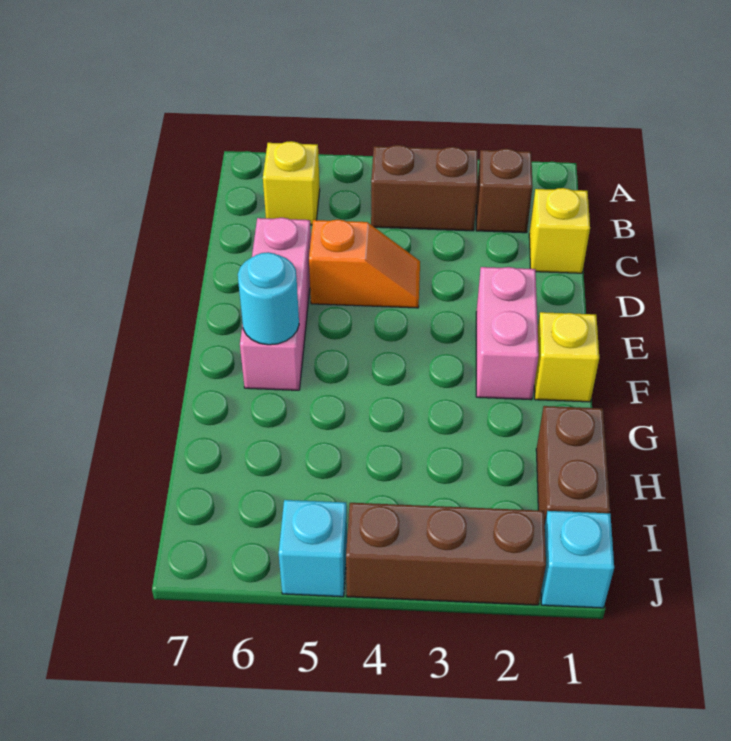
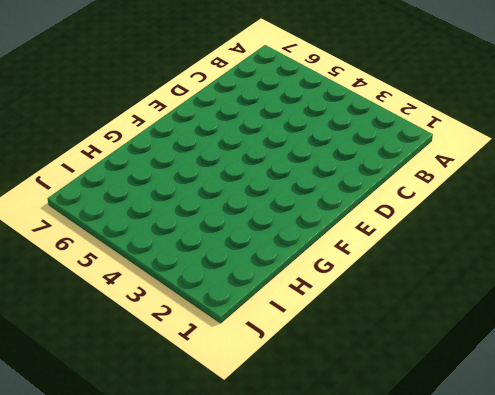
none -> brown brick B2 level 1
none -> brown brick B3:B4 level 1
none -> yellow brick B6 level 1

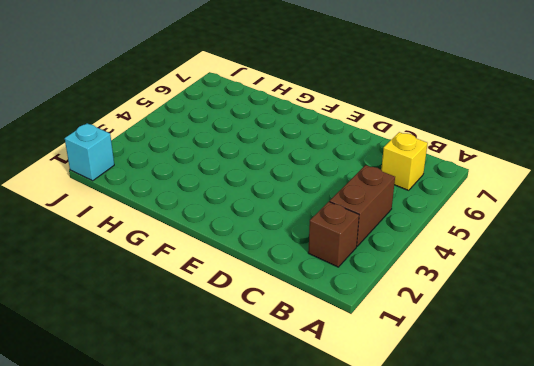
none -> yellow brick C1 level 1
none -> orange slope D4:D5 level 1 top 5
none -> pink brick D6:F6 level 1

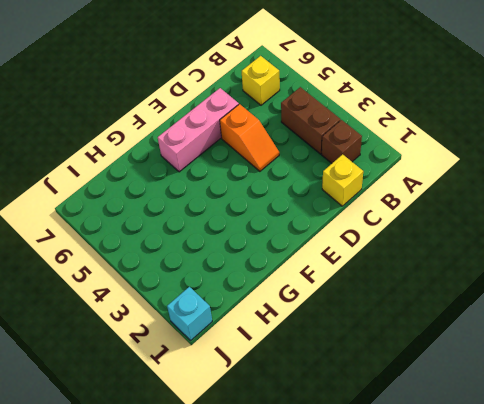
none -> pink brick E2:F2 level 1
none -> yellow brick F1 level 1
none -> brown brick H1:I1 level 1

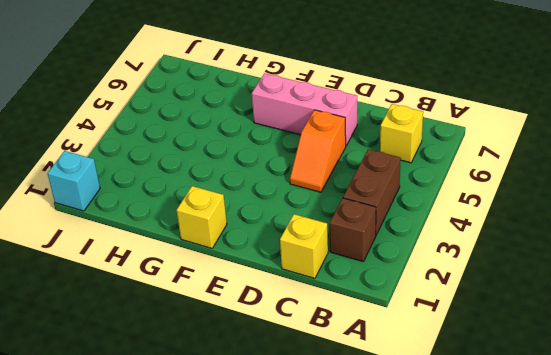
none -> pink brick E2:F2 level 1
none -> brown brick H1:I1 level 1
none -> brown brick J2:J4 level 1

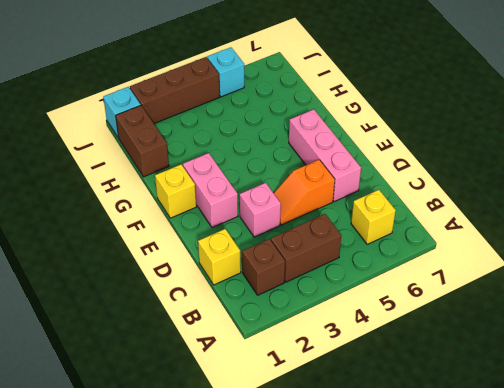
pink brick D3 level 1 -> none
none -> cyan round brick F6 level 2

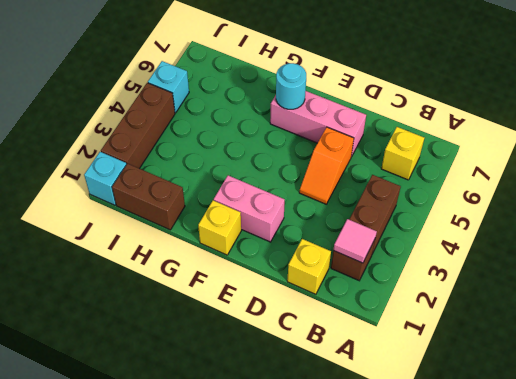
pink tile B2 level 2 -> none

